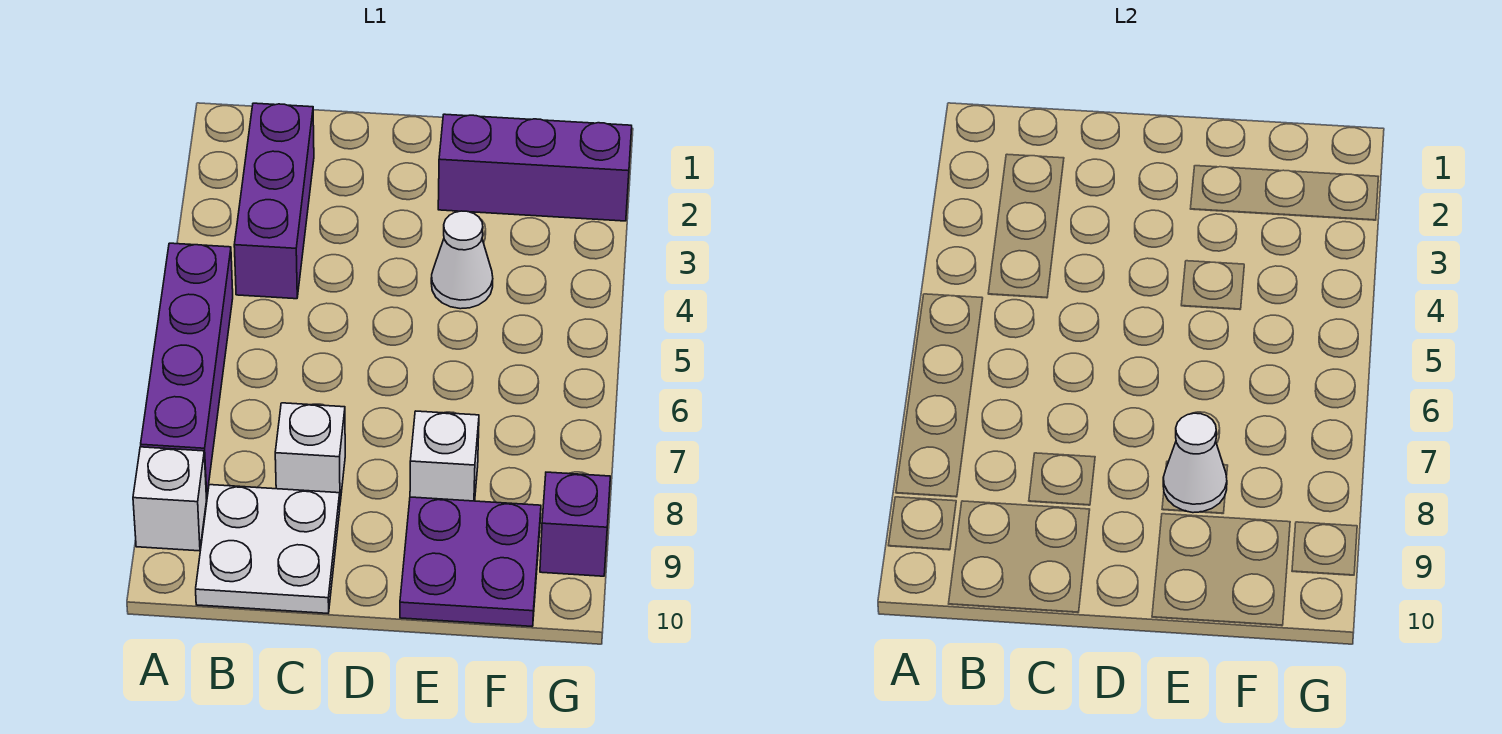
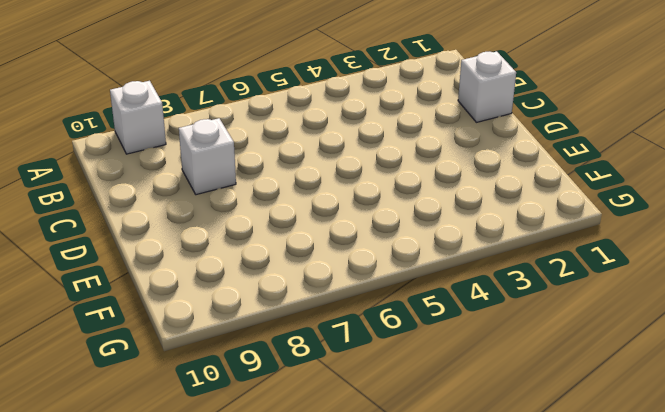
white brick C1 level 1 -> white brick E8 level 1
none -> purple brick A5:A8 level 1
none -> purple brick B2:B4 level 1

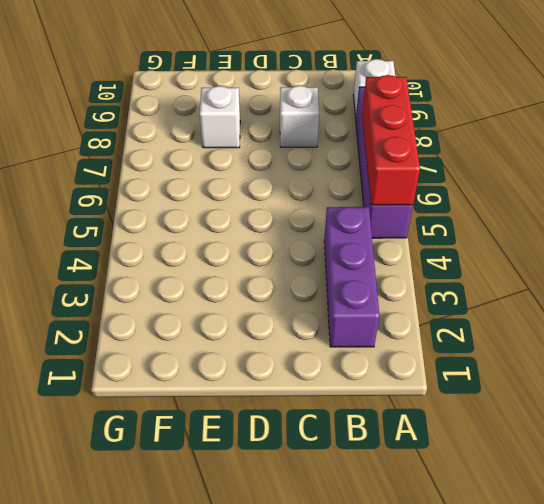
red brick A5:A7 level 2 -> none
none -> white plate B9:C10 level 1
none -> purple brick E2:G2 level 1

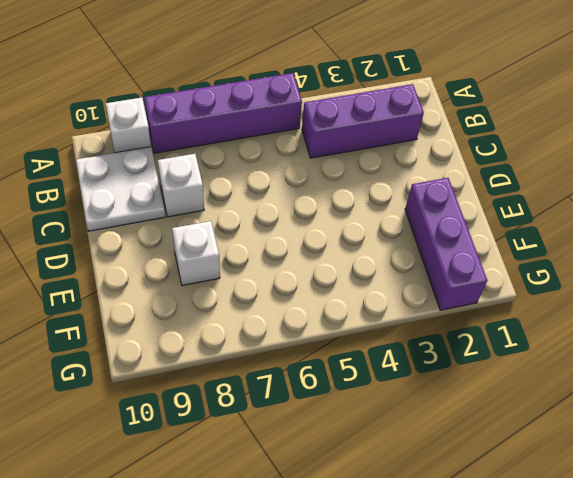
none -> white cone E4 level 1
none -> purple plate E9:F10 level 1

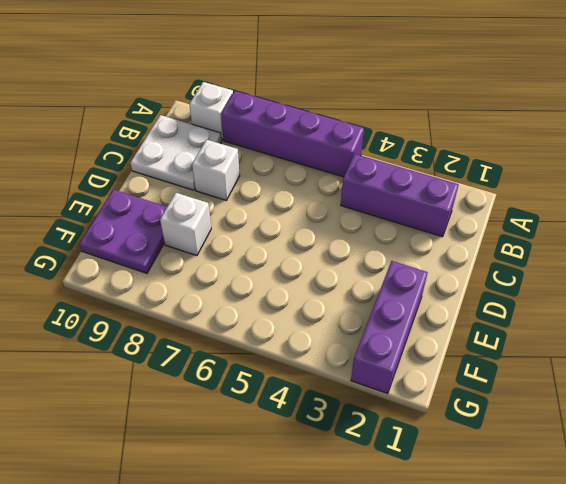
none -> white cone E4 level 1
none -> purple brick G9 level 1

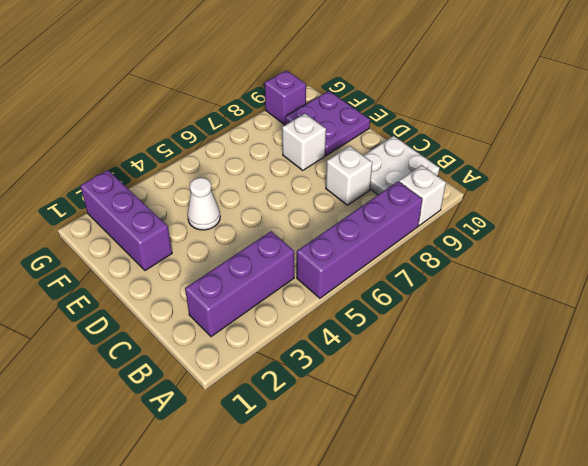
none -> white cone E8 level 2

